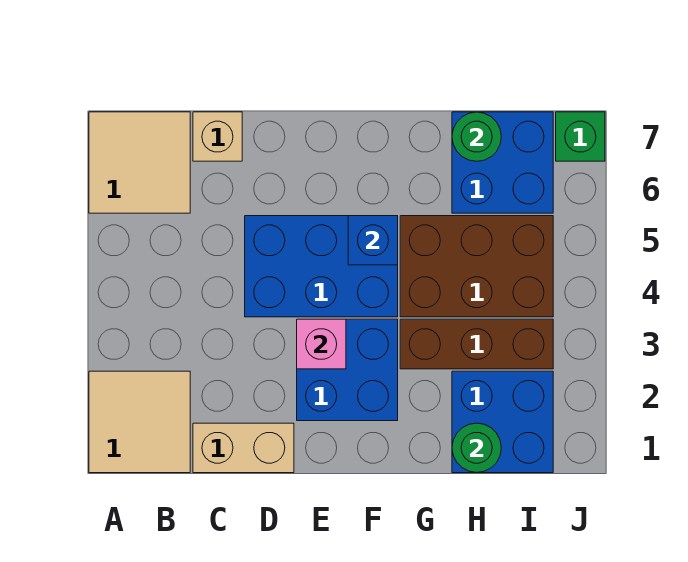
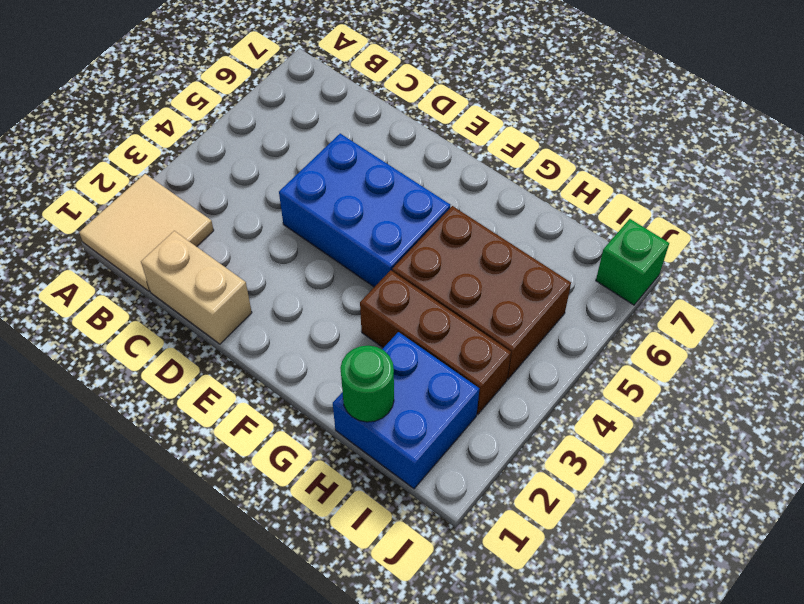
none -> tan tile A6:B7 level 1
none -> tan brick C7 level 1
none -> blue brick E2:F3 level 1

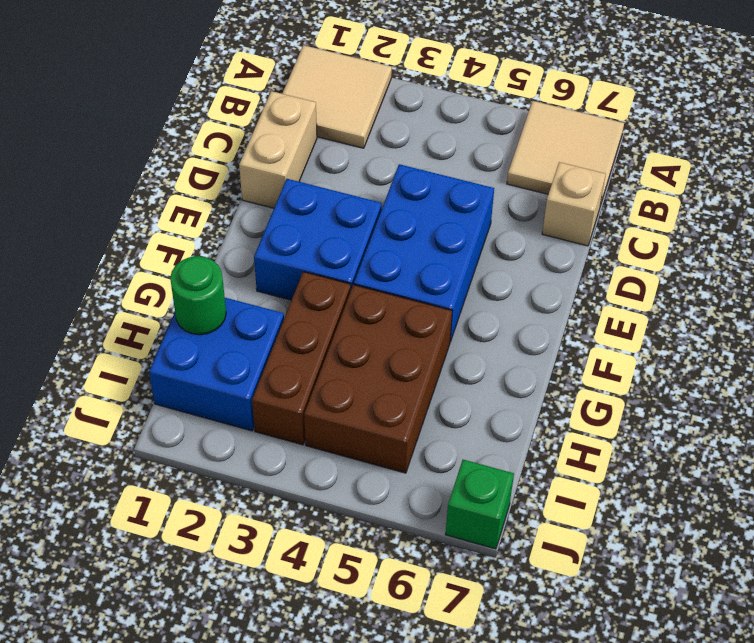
none -> blue brick H6:I7 level 1
none -> pink brick E3 level 2
none -> blue brick F5 level 2

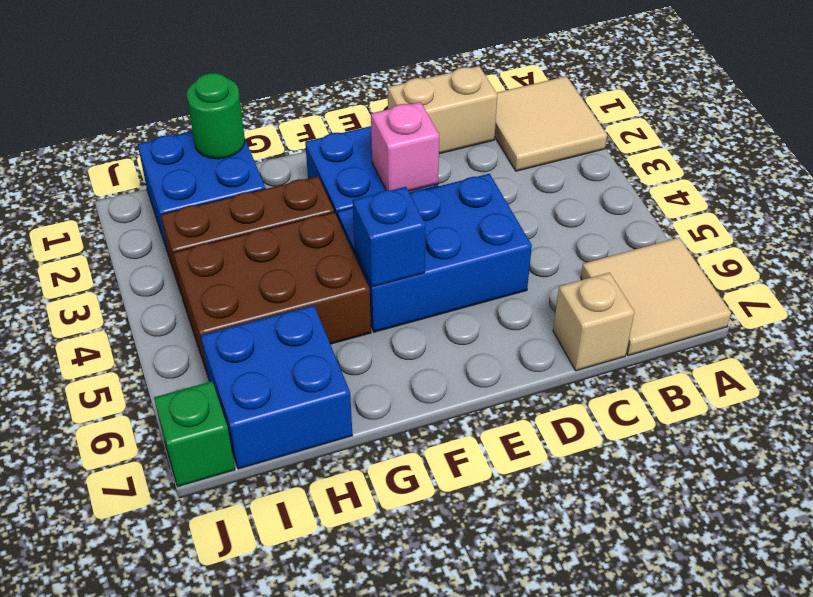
none -> green round brick H7 level 2

